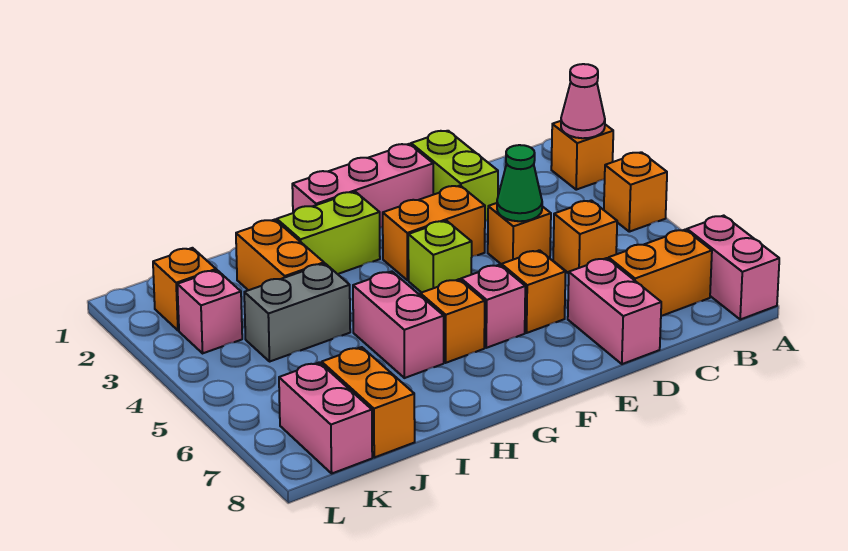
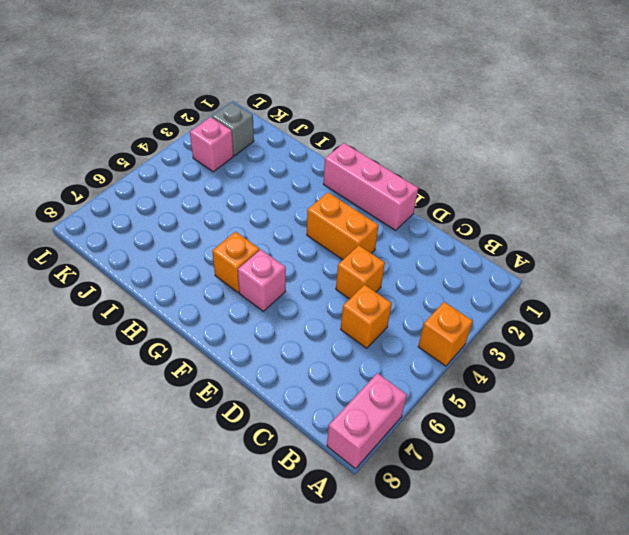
grey brick K2 level 1 -> orange brick K2 level 1
none -> orange brick A2 level 1
none -> orange brick B7:C7 level 1
none -> lime brick D1:D2 level 1

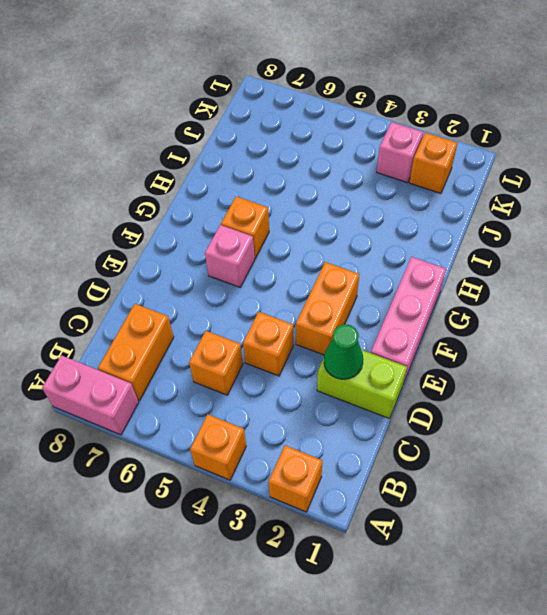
green cone D2 level 2 -> green cone D4 level 2
none -> pink brick D7:D8 level 1
none -> orange brick E6 level 1
none -> lime brick F4 level 1

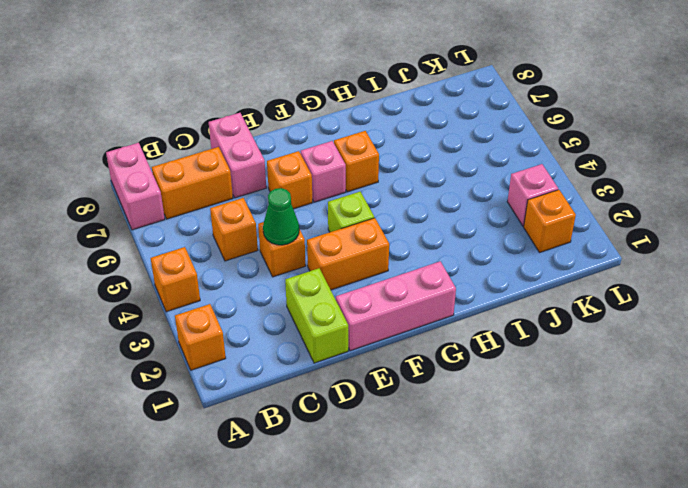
none -> lime brick G2:H2 level 1
none -> pink brick H5:H6 level 1
none -> orange brick I2:I3 level 1

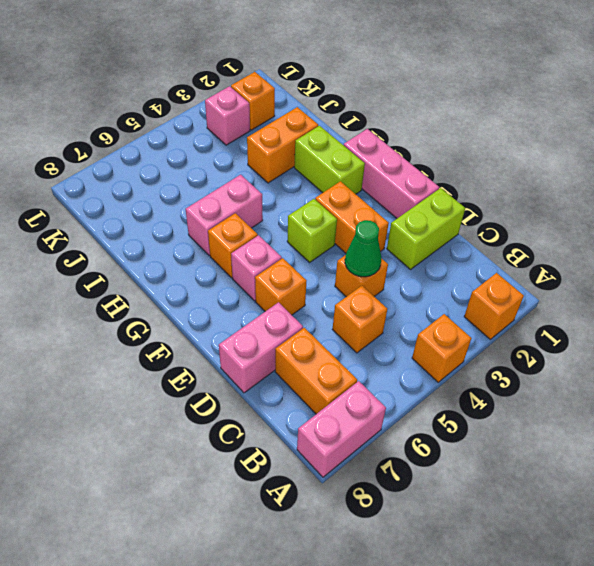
none -> grey brick I4:J4 level 1
none -> orange brick J7:J8 level 1
none -> pink brick K7:K8 level 1

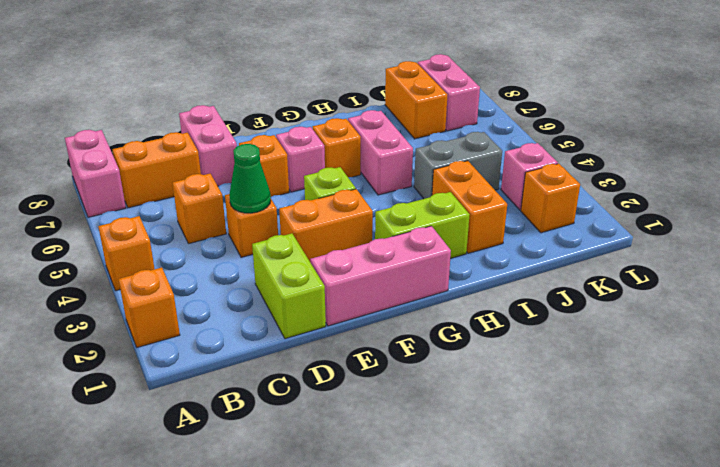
none -> pink cone A2 level 2

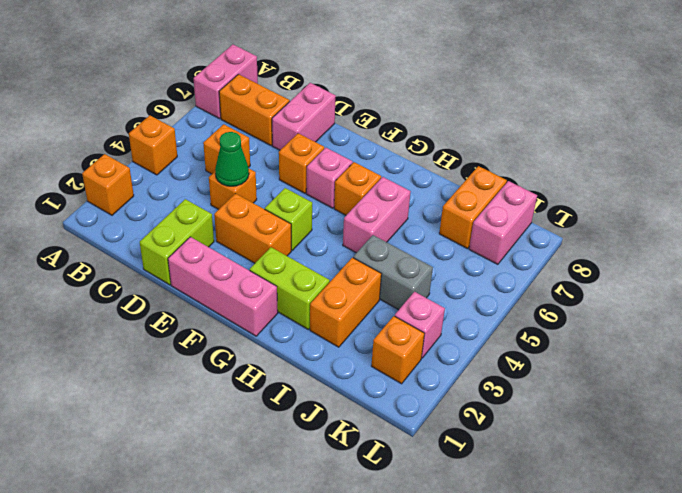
none -> pink cone A2 level 2

